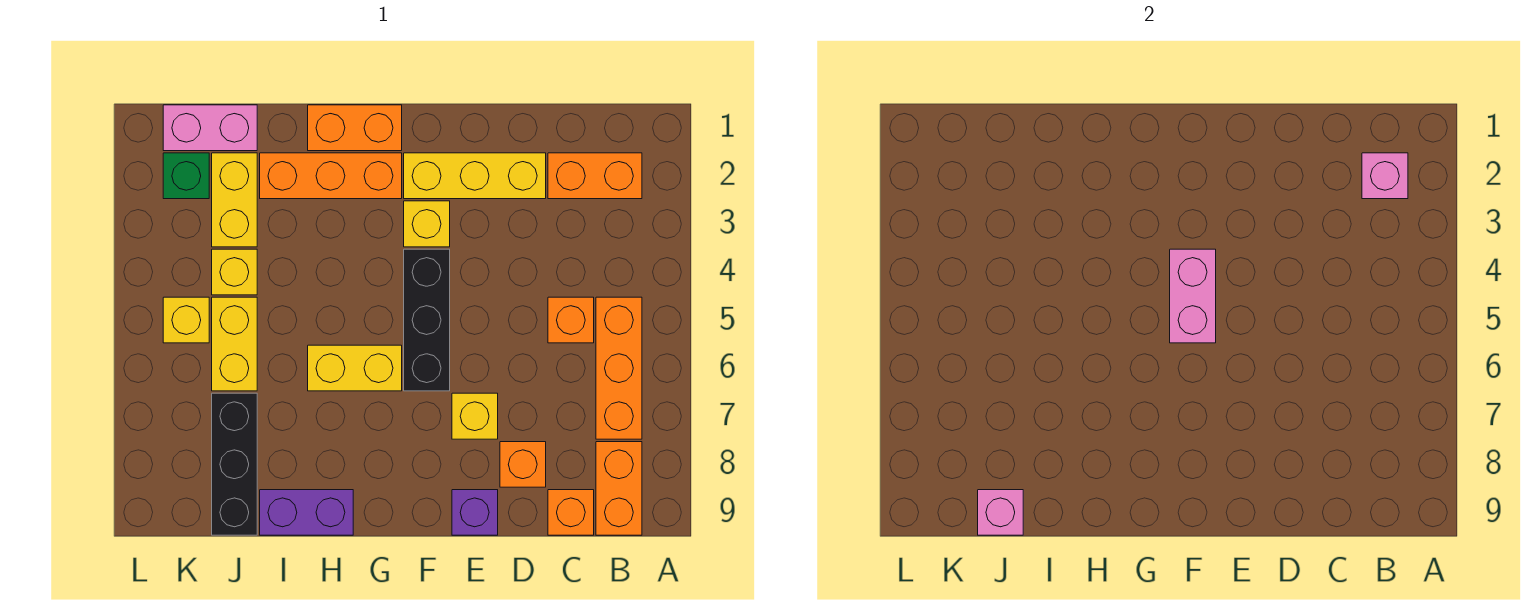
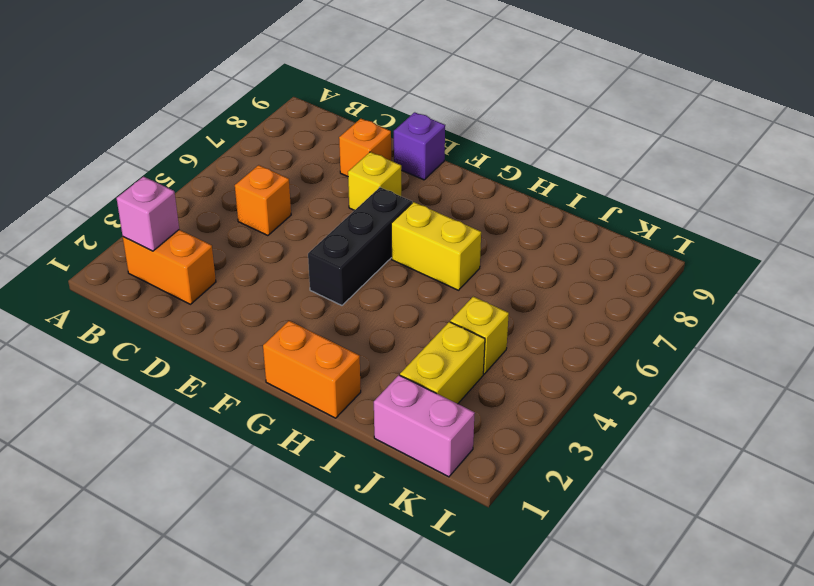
none -> orange brick B5:B7 level 1
none -> orange brick B8:B9 level 1
none -> orange brick C9 level 1

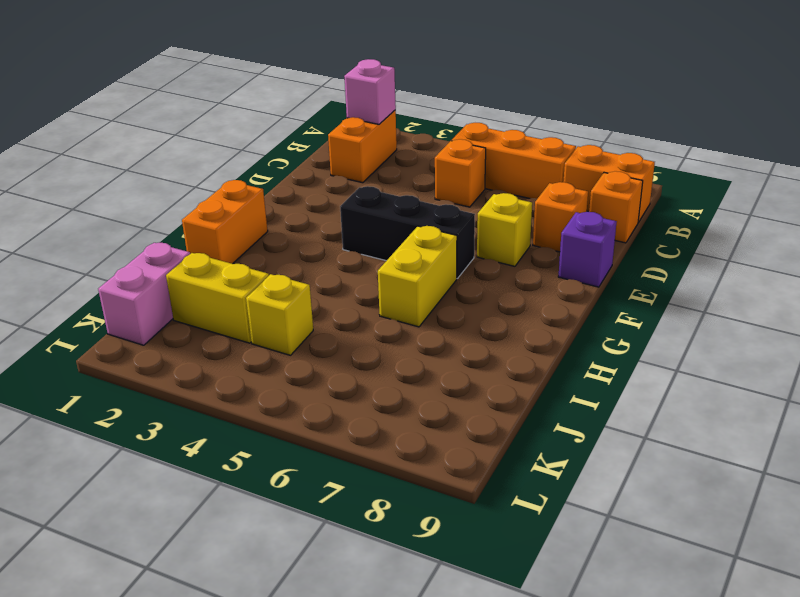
none -> yellow brick D2:F2 level 1
none -> yellow brick F3 level 1
none -> orange brick G2:I2 level 1

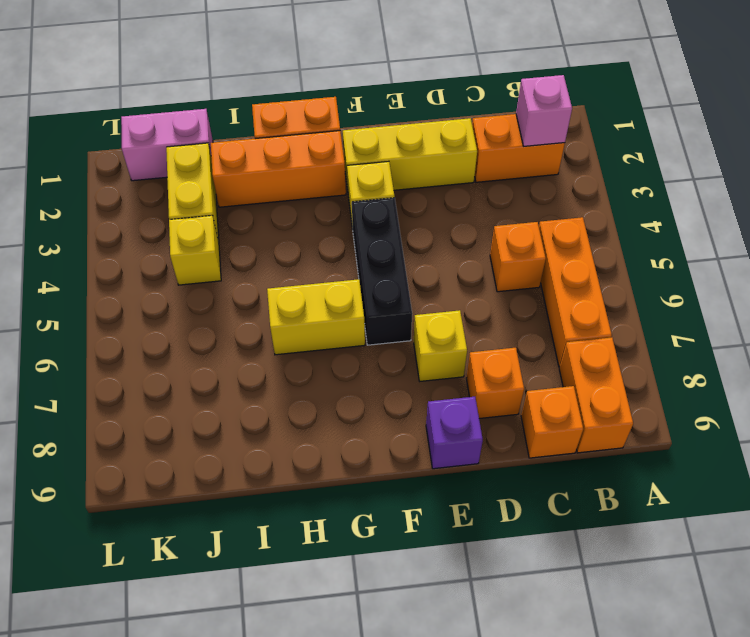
none -> purple brick H9:I9 level 1
none -> yellow brick J5:J6 level 1
none -> black brick J7:J9 level 1

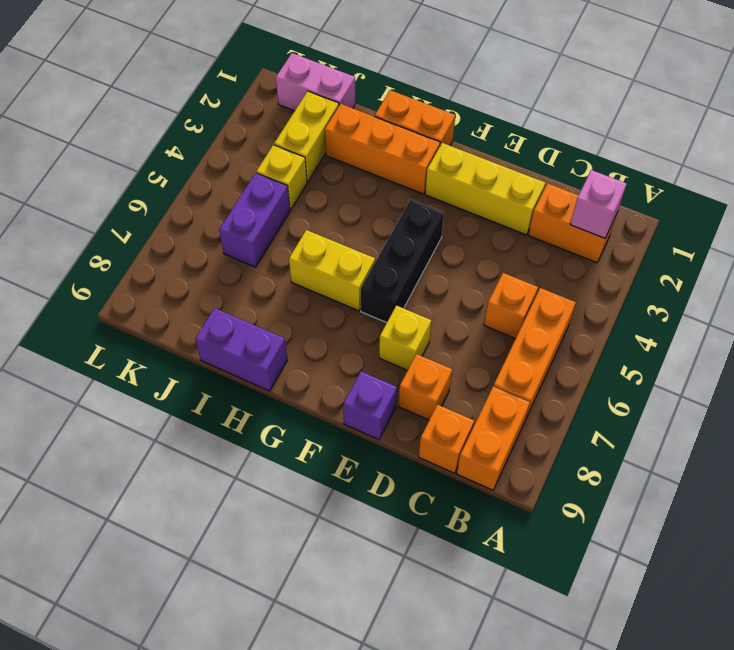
purple brick J5:J6 level 1 -> yellow brick J5:J6 level 1
none -> yellow brick F3 level 1
none -> black brick J7:J9 level 1
none -> green brick K2 level 1

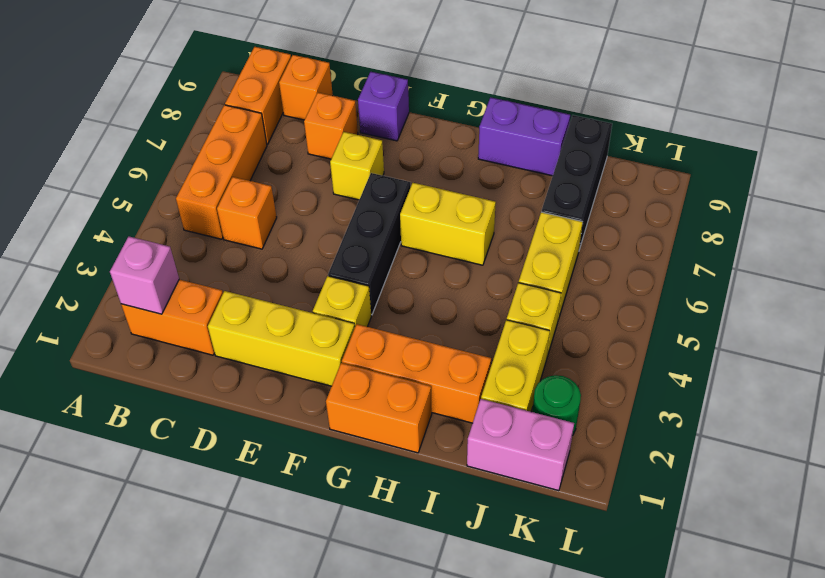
green round brick K2 level 1 -> green brick K2 level 1
none -> yellow brick K5 level 1
none -> pink brick F4:F5 level 2
none -> pink brick J9 level 2

